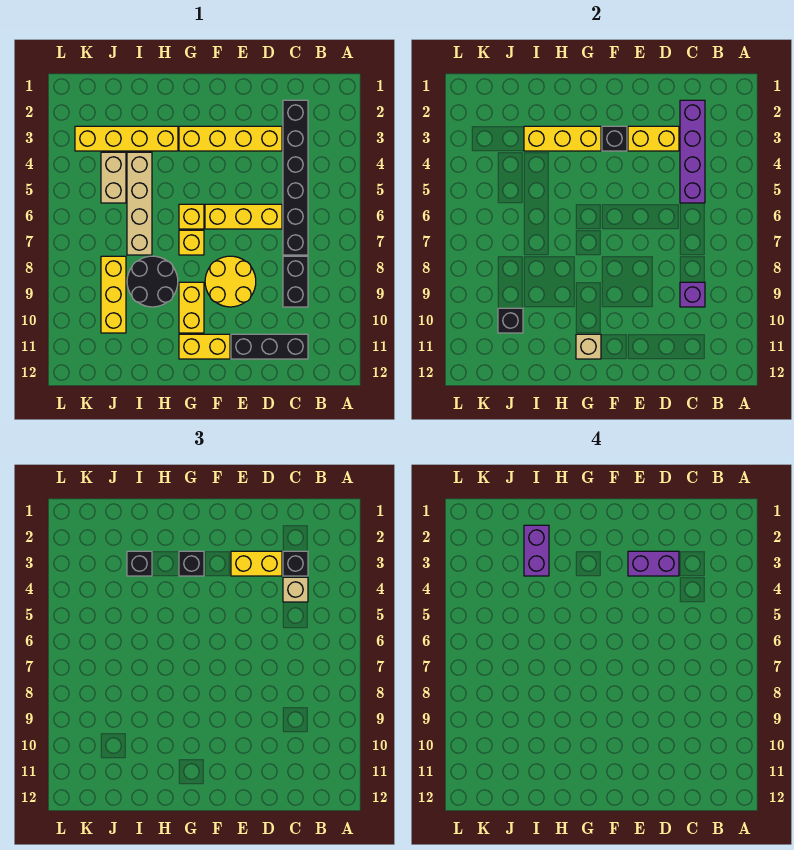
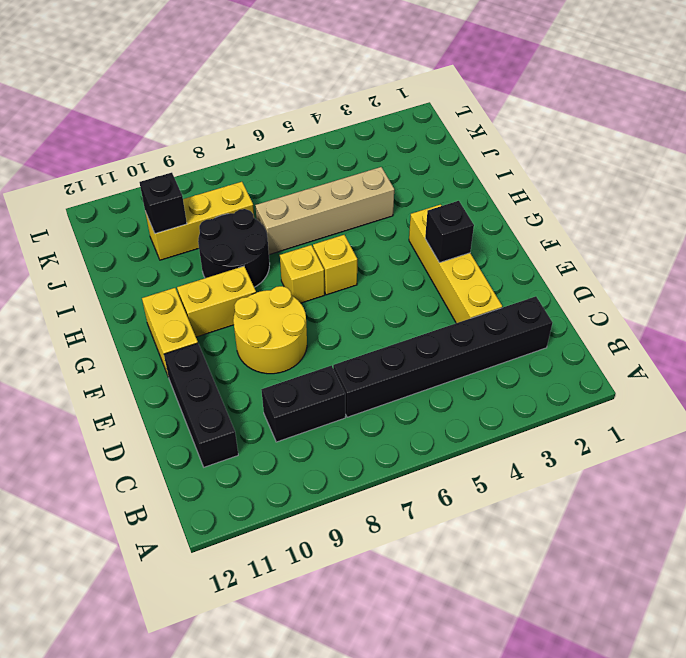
none -> yellow brick D6:F6 level 1
none -> yellow brick H3:K3 level 1
none -> tan brick J4:J5 level 1

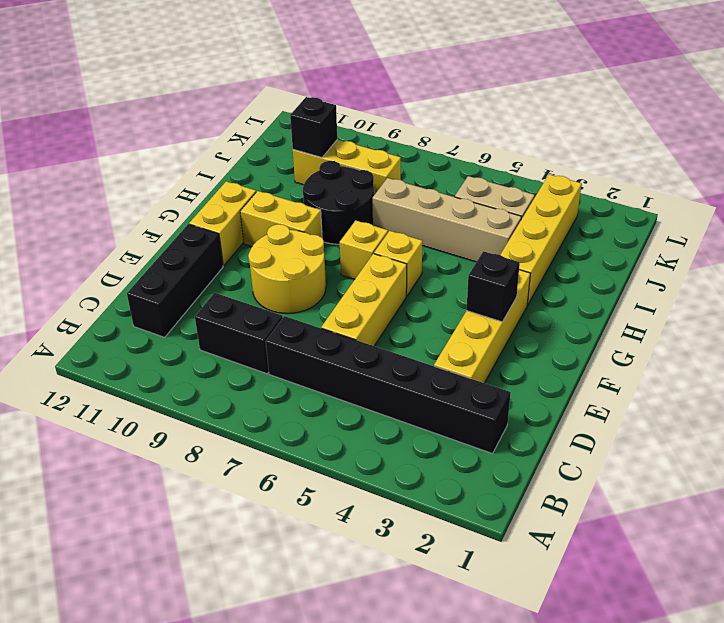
none -> purple brick C2:C5 level 2
none -> purple brick C9 level 2
none -> yellow brick D3:E3 level 2

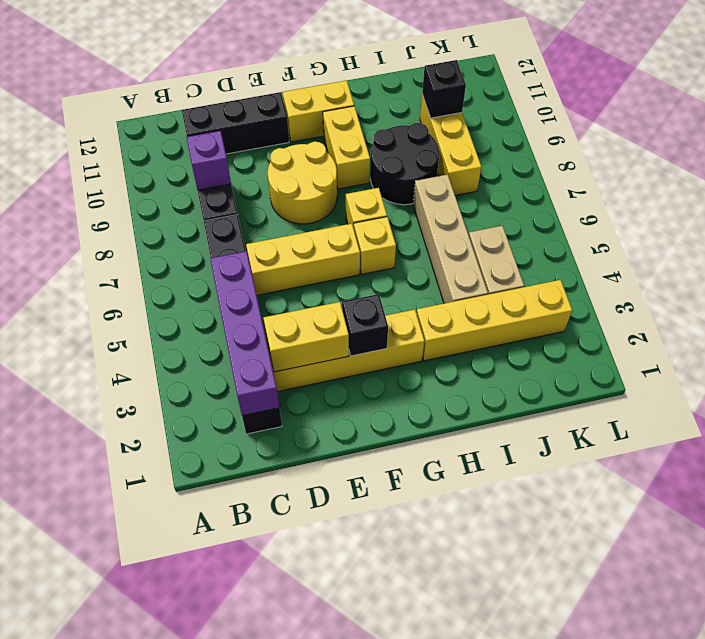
none -> yellow brick G3:I3 level 2
none -> tan brick G11 level 2
none -> black brick C3 level 3

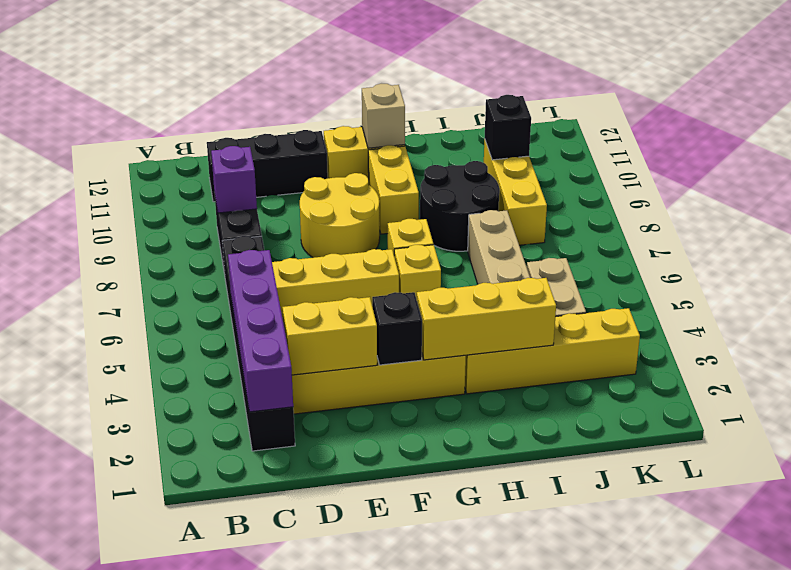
none -> black brick C3 level 3
none -> tan brick C4 level 3
none -> yellow brick D3:E3 level 3

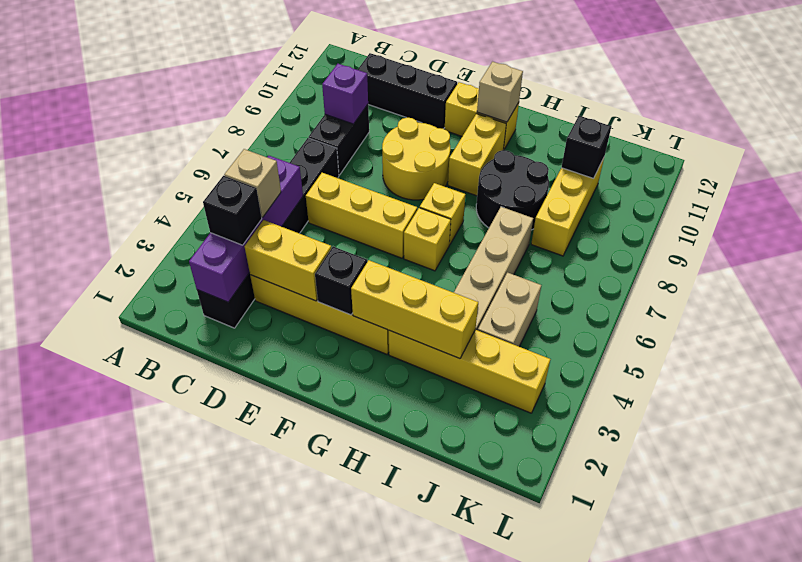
none -> yellow brick D3:E3 level 3
none -> black brick G3 level 3
none -> black brick I3 level 3

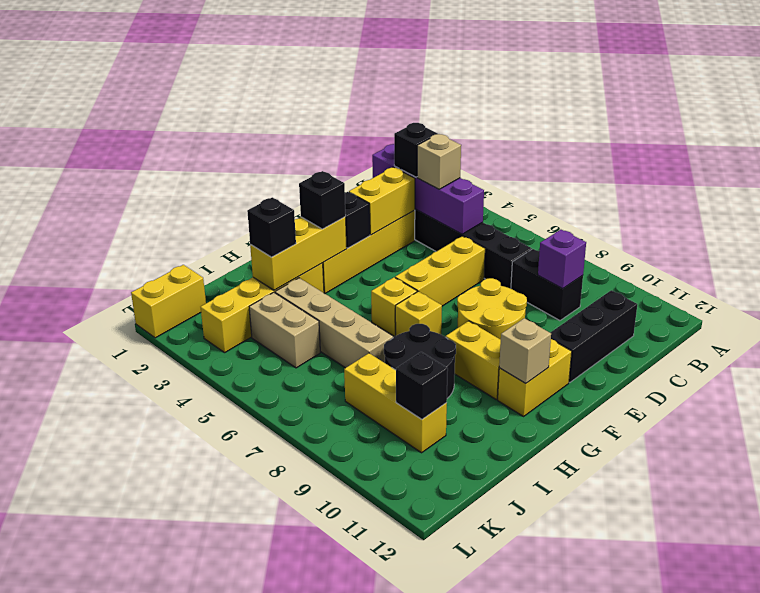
yellow brick K1:L1 level 1 -> yellow brick D3:E3 level 3
none -> purple brick D3:E3 level 4
none -> purple brick I2:I3 level 4

